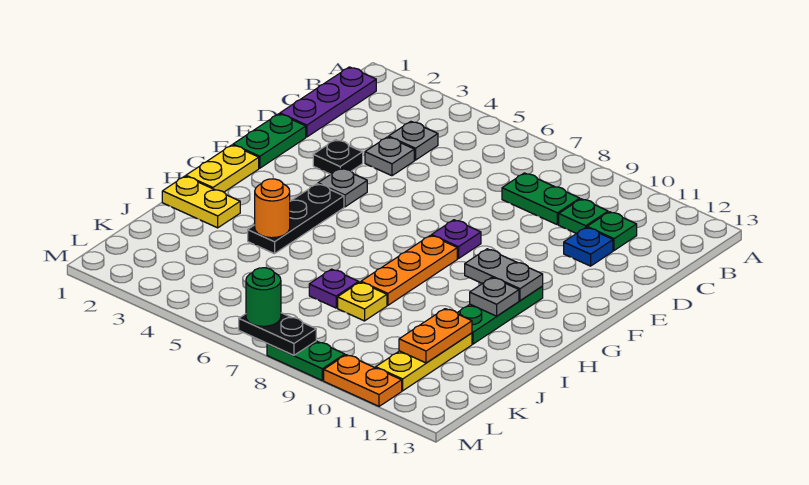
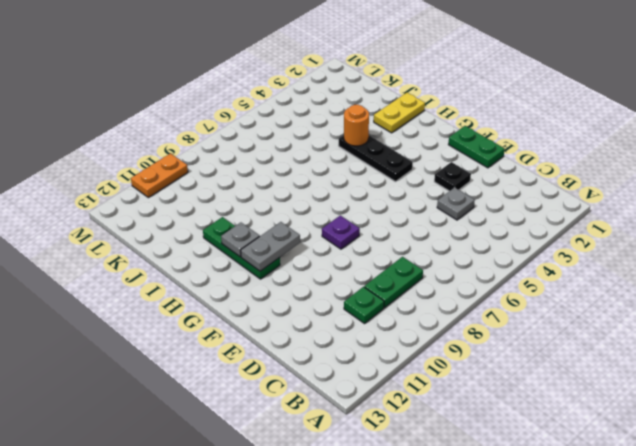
none -> purple plate B1:D1 level 1
none -> grey plate C4 level 1
none -> green plate C11 level 1

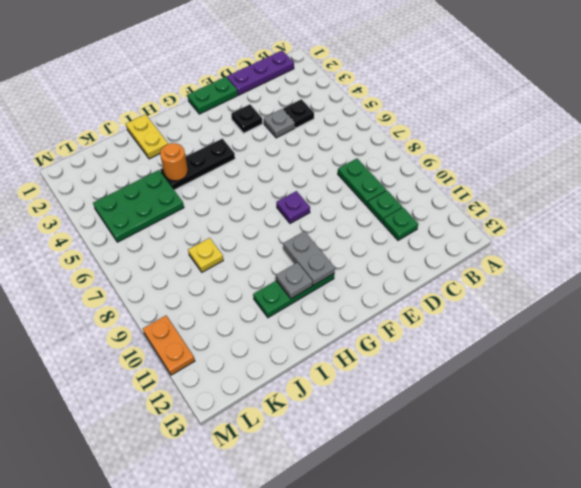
black plate C4 level 1 -> grey plate C4 level 1
green plate J4:L5 level 1 -> none
none -> blue plate D11 level 1
none -> grey plate F4 level 1
none -> yellow plate G1:H1 level 1

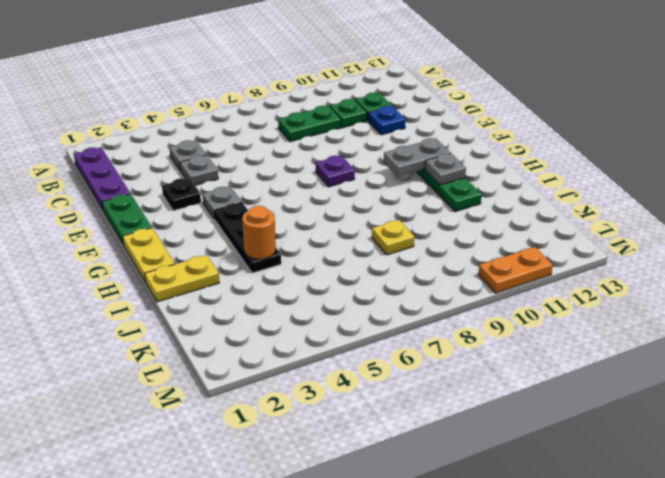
none -> orange plate G8:I8 level 1
none -> purple plate J7 level 1
none -> yellow plate J11:L11 level 1

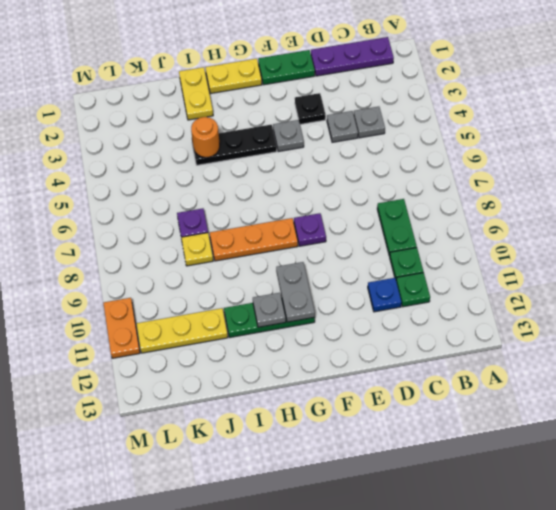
none -> green plate M8:M9 level 1
none -> orange plate J11:K11 level 2
none -> black plate M7:M8 level 2

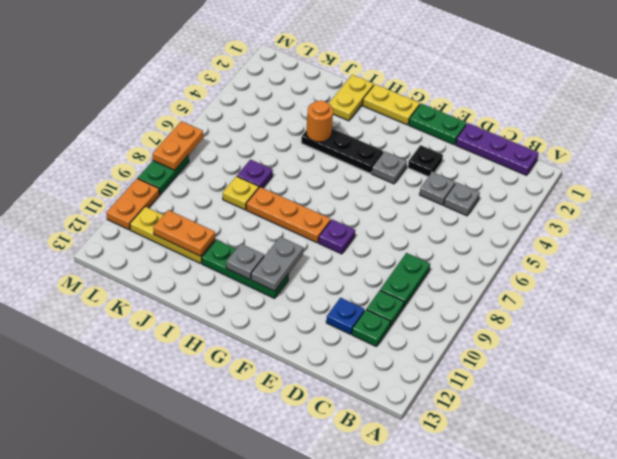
orange plate M7:M8 level 2 -> black plate M7:M8 level 2
none -> green round brick M7 level 3

